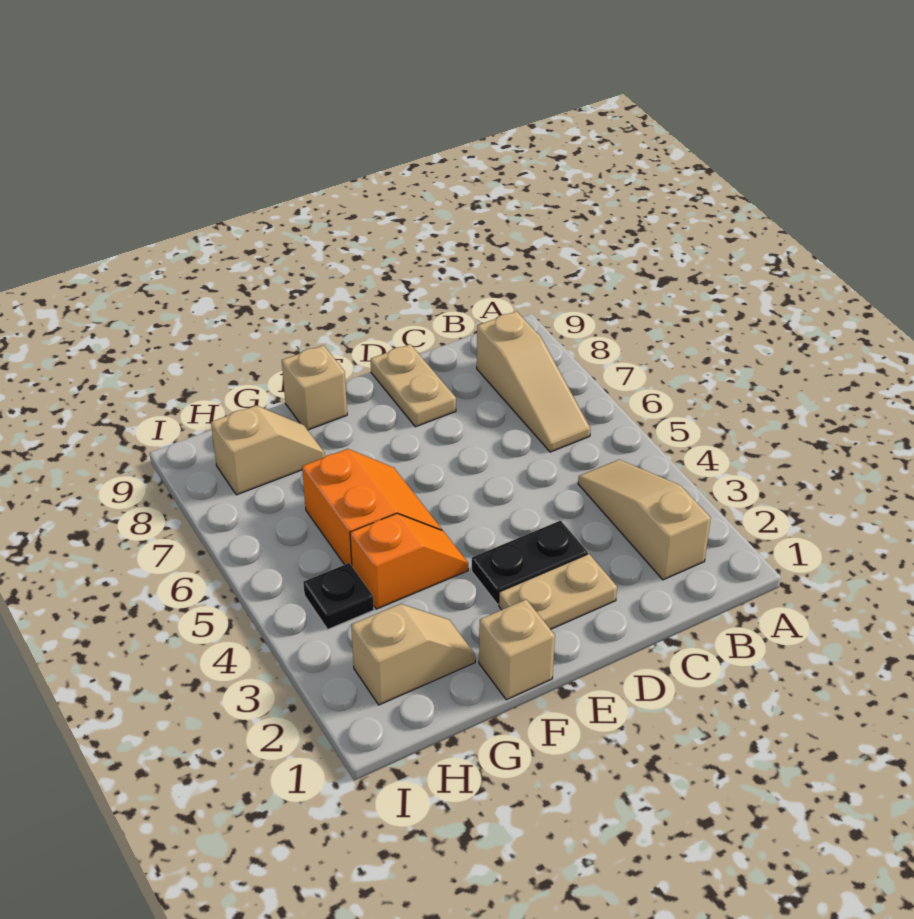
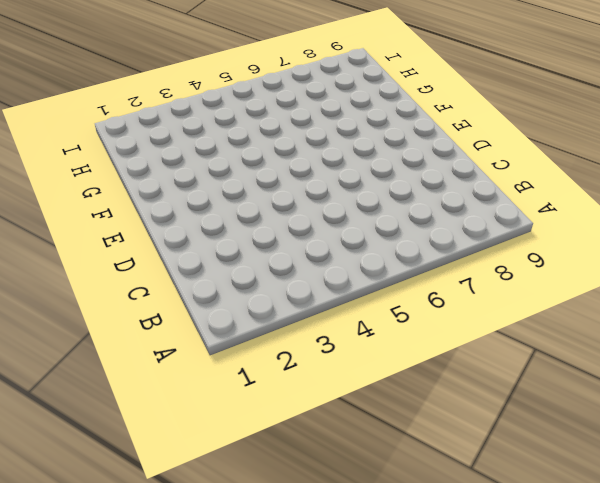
none -> tan slope B2:B4 level 1 top 2
none -> tan slope B6:B8 level 1 top 8
none -> tan plate D2:E2 level 1

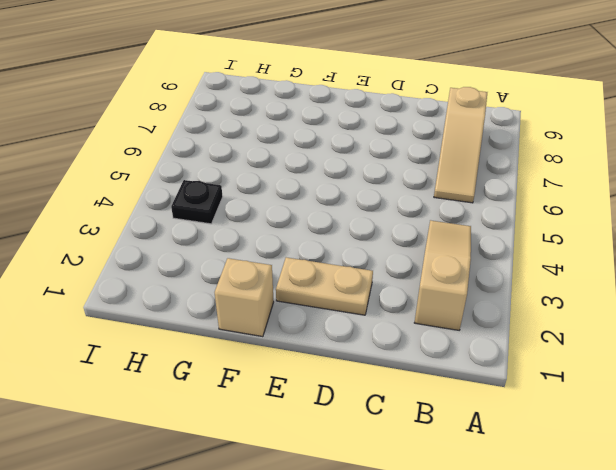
none -> black plate D3:E3 level 1
none -> tan plate D8:D9 level 1
none -> orange slope F4:G4 level 1 top G

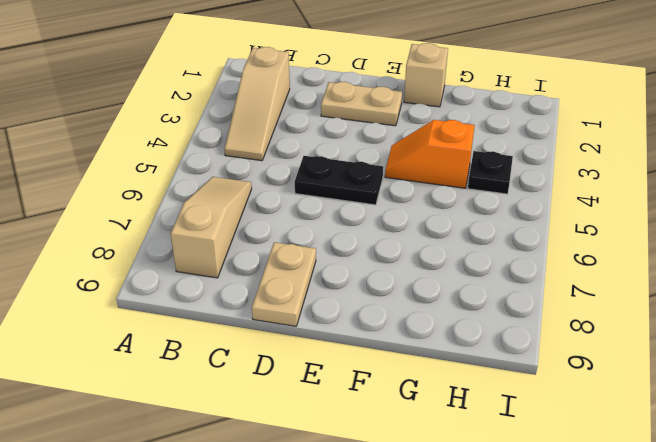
black plate D5:E5 level 1 -> black plate D3:E3 level 1
none -> orange slope F5:G6 level 1 top G
none -> tan brick F9 level 1
none -> tan slope G2:H2 level 1 top H

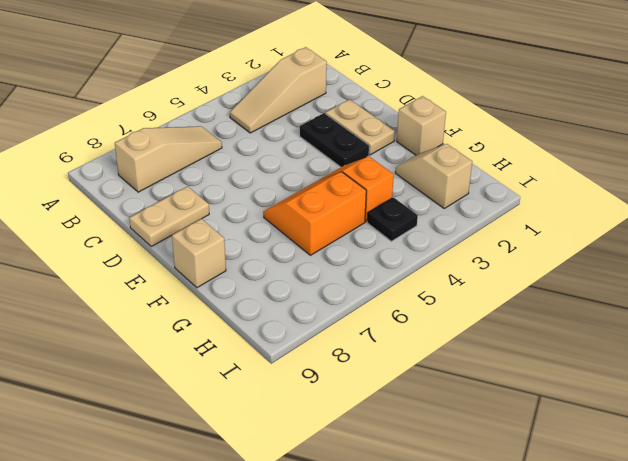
none -> tan slope G8:H8 level 1 top H

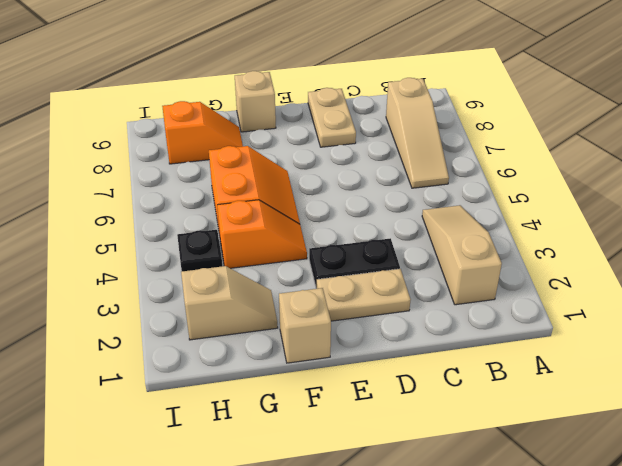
orange slope G8:H8 level 1 top H -> tan slope G8:H8 level 1 top H

